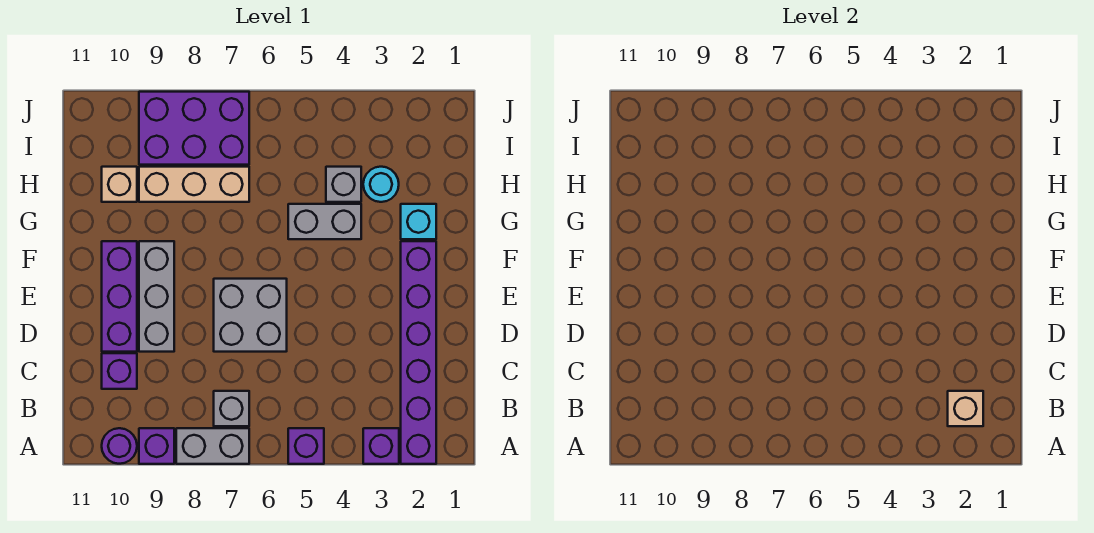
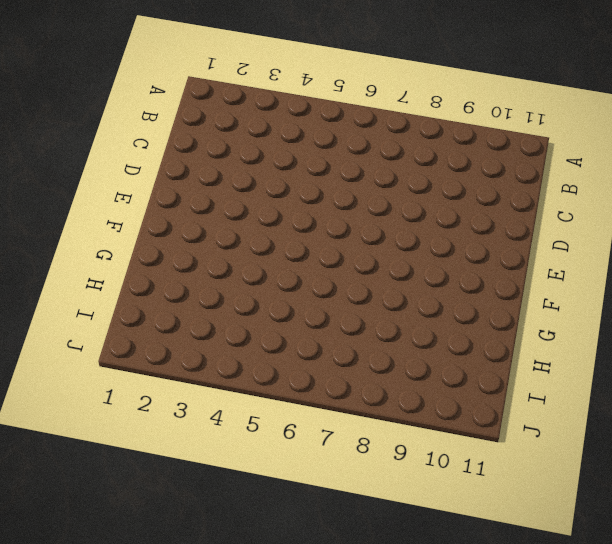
none -> purple brick A2:F2 level 1
none -> purple brick A3 level 1
none -> purple brick A5 level 1

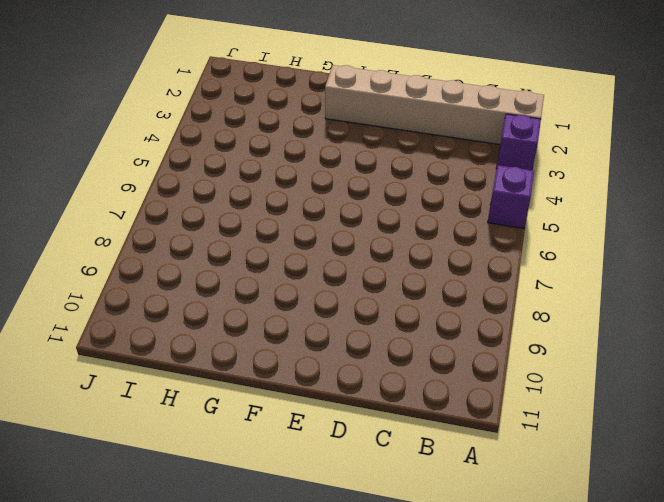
tan brick A2:F2 level 1 -> purple brick A2:F2 level 1
none -> grey brick A7:A8 level 1
none -> purple brick A9 level 1
none -> purple round brick A10 level 1

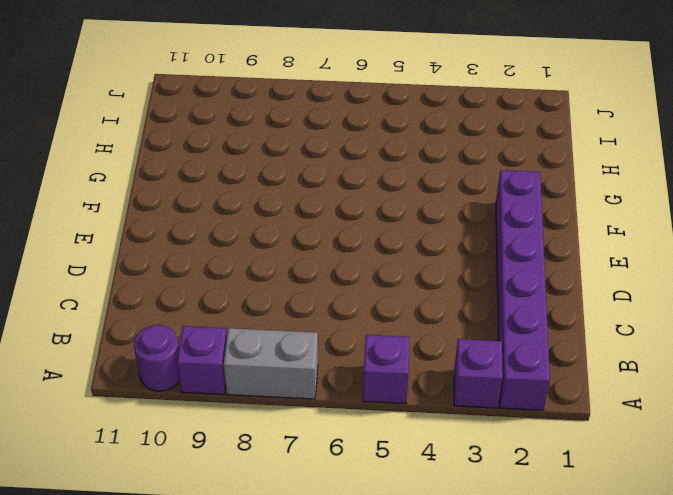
none -> grey brick B7 level 1
none -> purple brick C10 level 1
none -> grey brick D6:E7 level 1

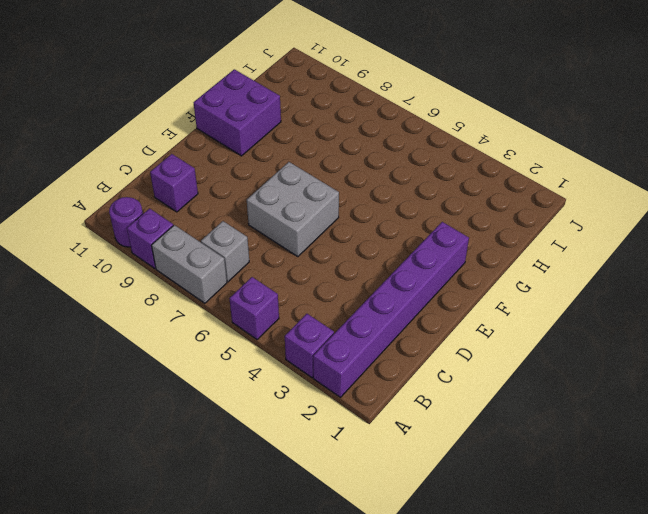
purple brick F10:G11 level 1 -> purple brick D10:F10 level 1
none -> grey brick D9:F9 level 1
none -> cyan brick G2 level 1
none -> grey brick G4:G5 level 1

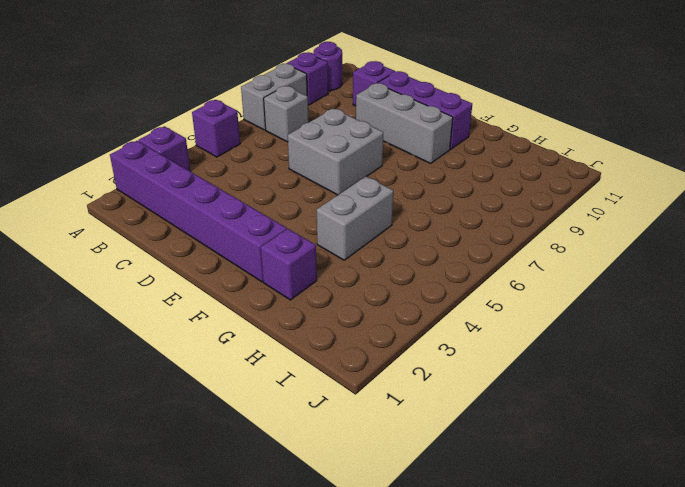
purple brick G2 level 1 -> cyan brick G2 level 1
none -> cyan round brick H3 level 1
none -> grey brick H4 level 1
none -> tan brick H7:H9 level 1

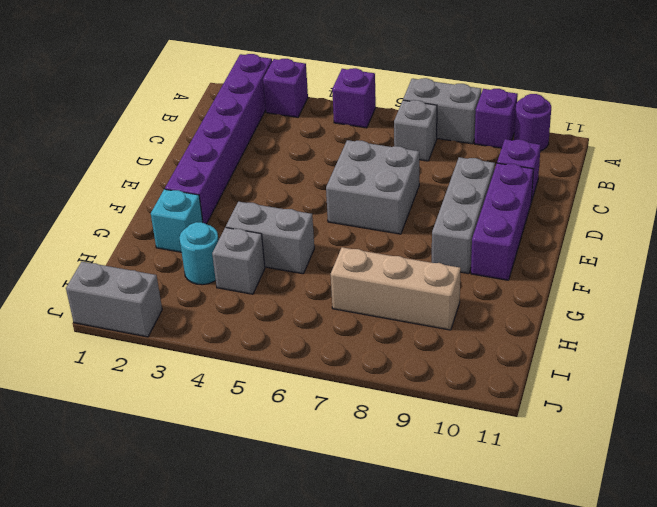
grey brick J1:J2 level 1 -> none
none -> tan brick H10 level 1
none -> purple brick I7:J9 level 1
none -> tan brick B2 level 2

